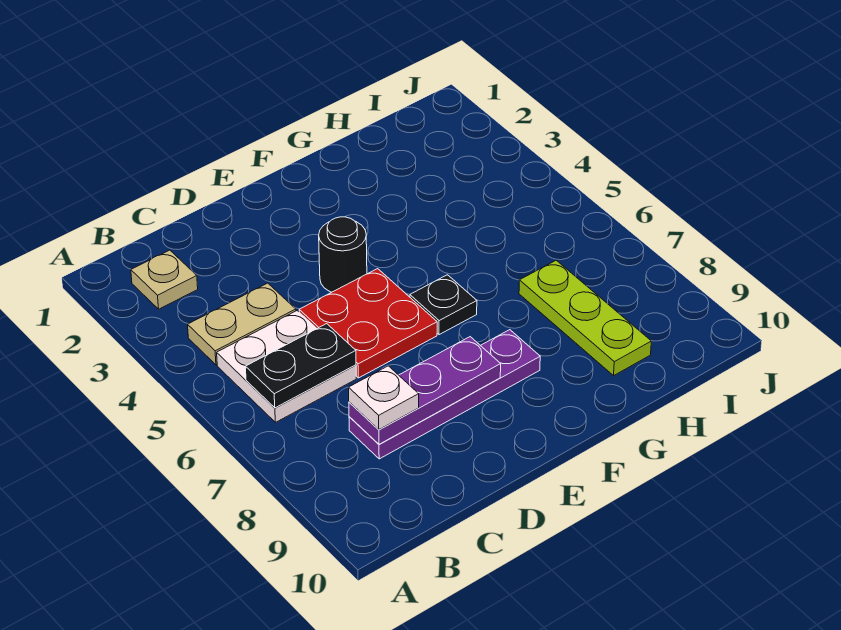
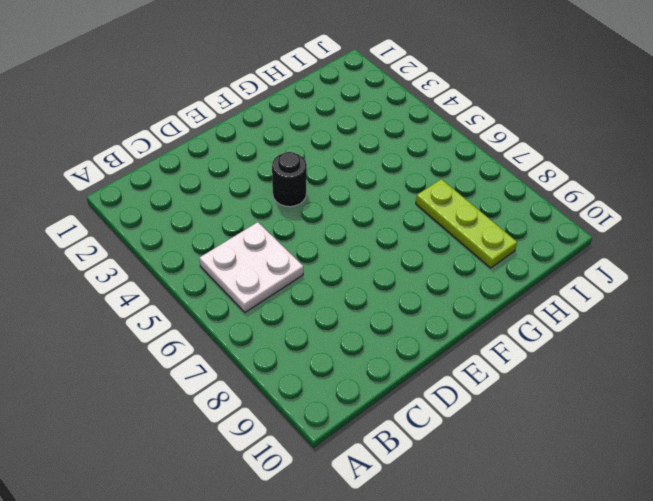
none -> tan plate B2 level 1
none -> tan plate B4:C4 level 1

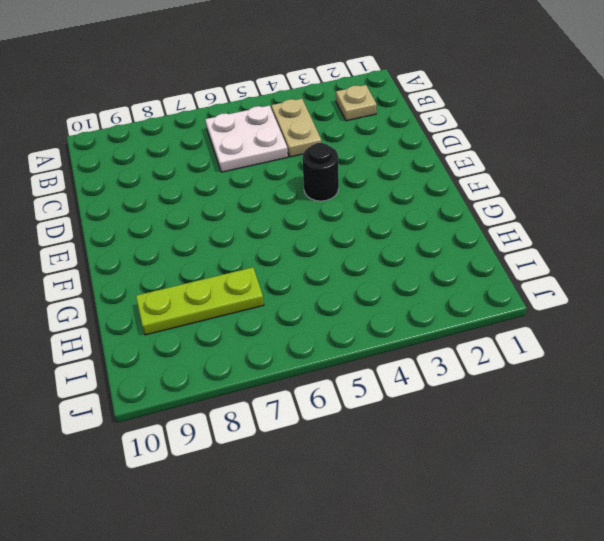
none -> purple plate C8:F8 level 1
none -> red plate D5:E6 level 1

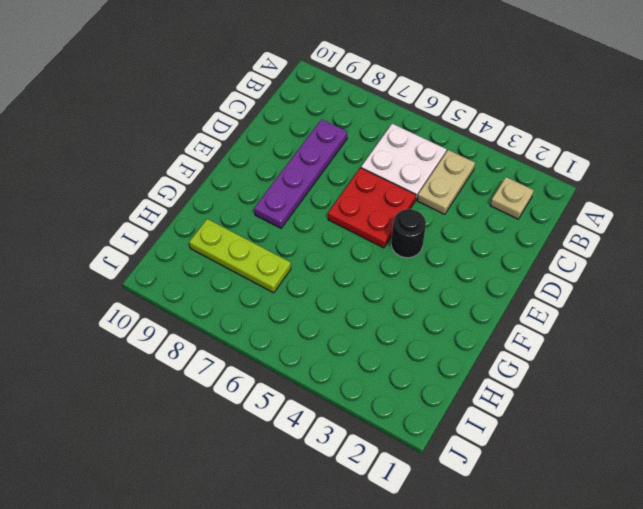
none -> black plate F6 level 1
none -> black plate B6:C6 level 2

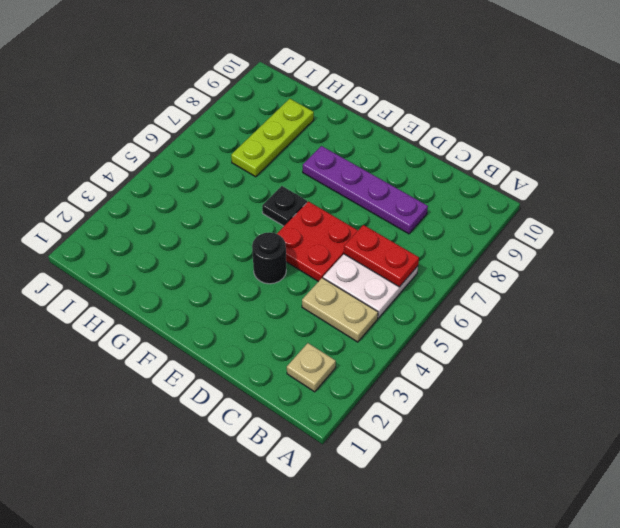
red plate B6:C6 level 2 -> black plate B6:C6 level 2
none -> purple plate C8:E8 level 2
none -> white plate C8 level 3

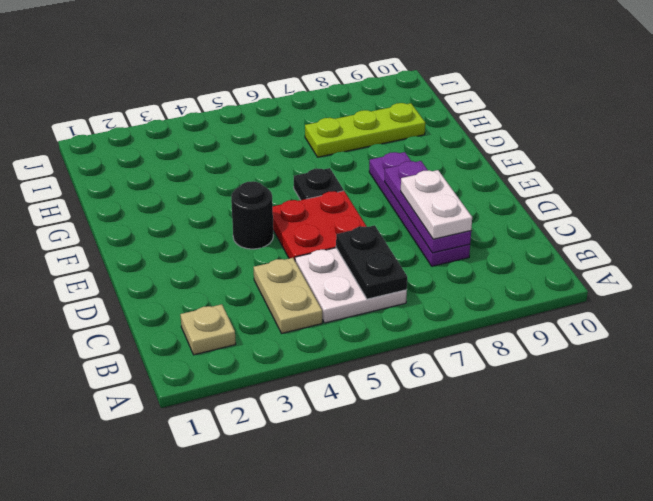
white plate C8:D8 level 3 -> white plate C8 level 3

